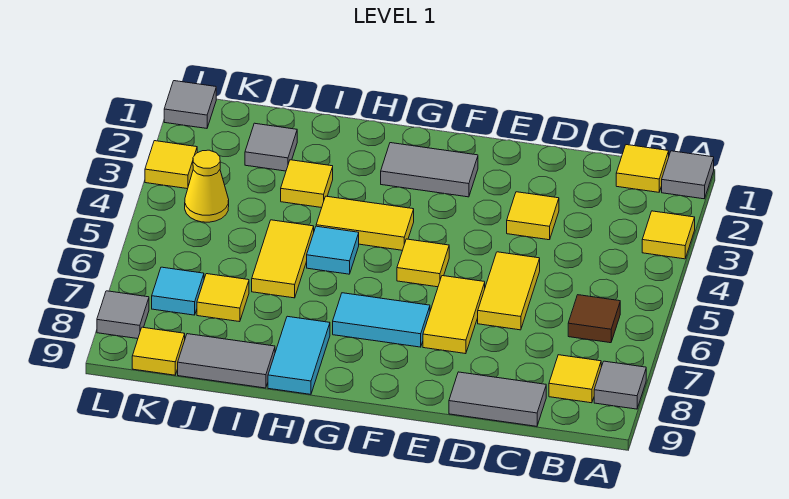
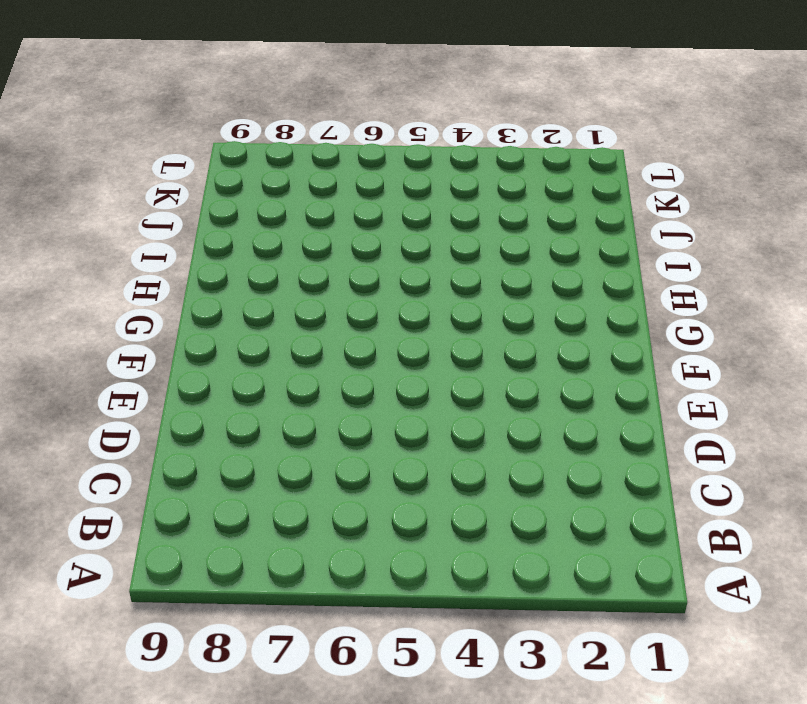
none -> grey tile A1 level 1
none -> yellow tile A3 level 1
none -> grey tile A8 level 1

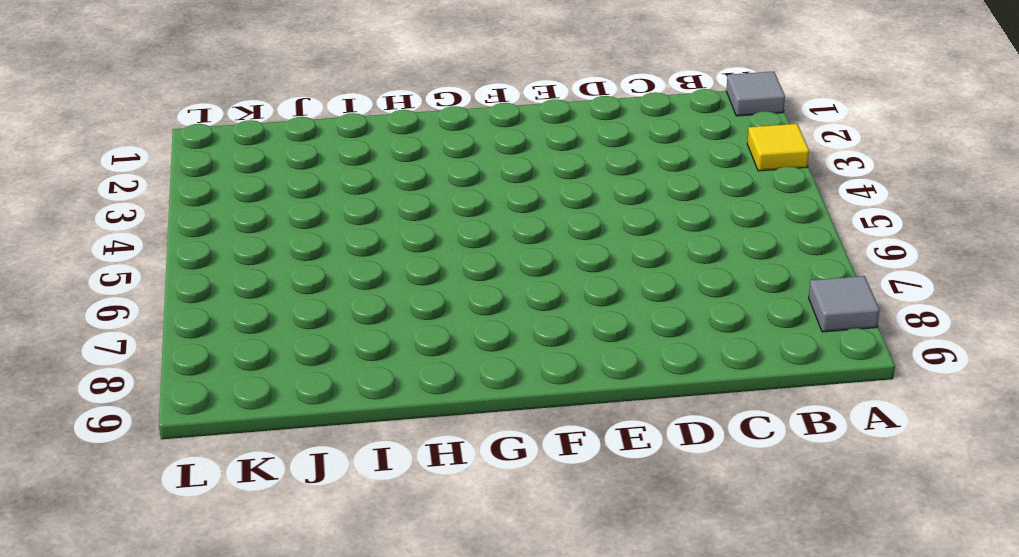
none -> yellow tile B1 level 1
none -> brown tile B6 level 1
none -> yellow tile B8 level 1

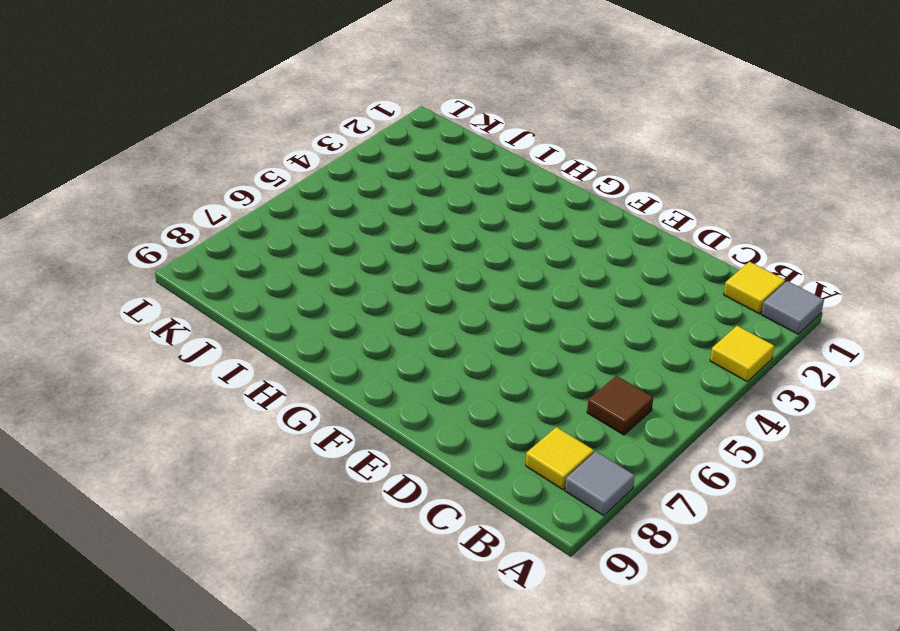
none -> grey tile C9:D9 level 1
none -> yellow tile D3 level 1
none -> yellow tile D5:D6 level 1

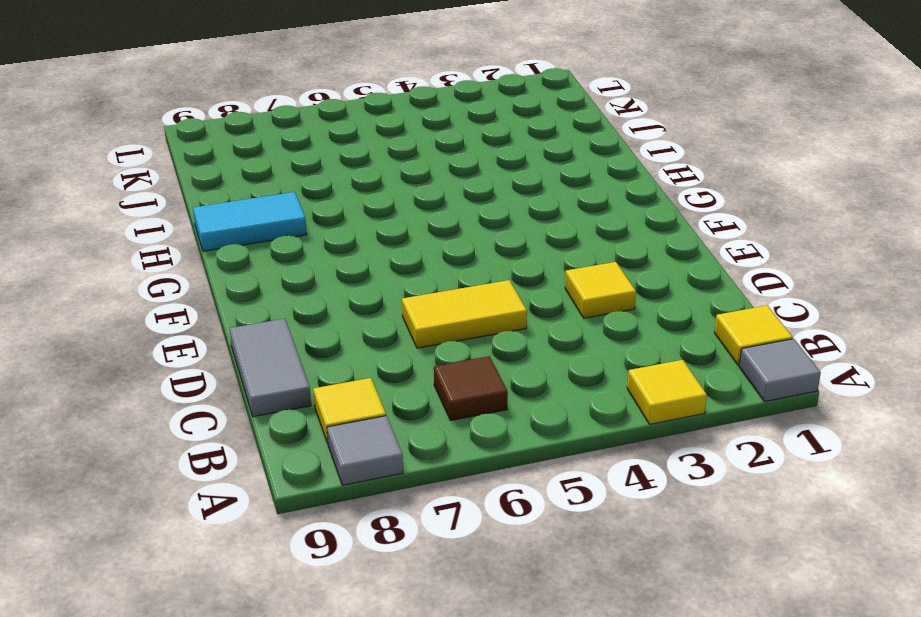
none -> yellow tile E6:E7 level 1
none -> grey tile F2:G2 level 1
none -> yellow tile F5 level 1

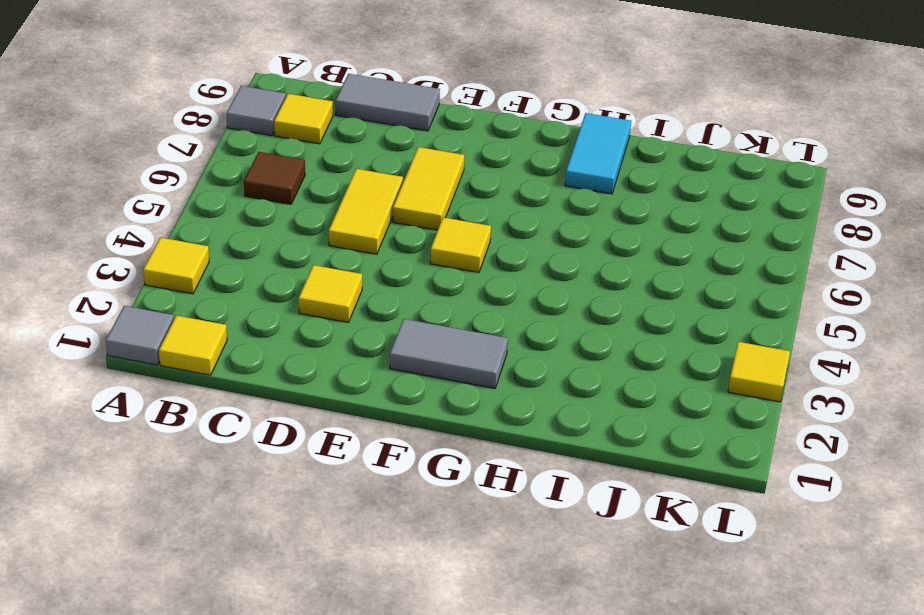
none -> cyan tile F7:G7 level 1
none -> yellow tile G4:H4 level 1
none -> cyan tile H5 level 1

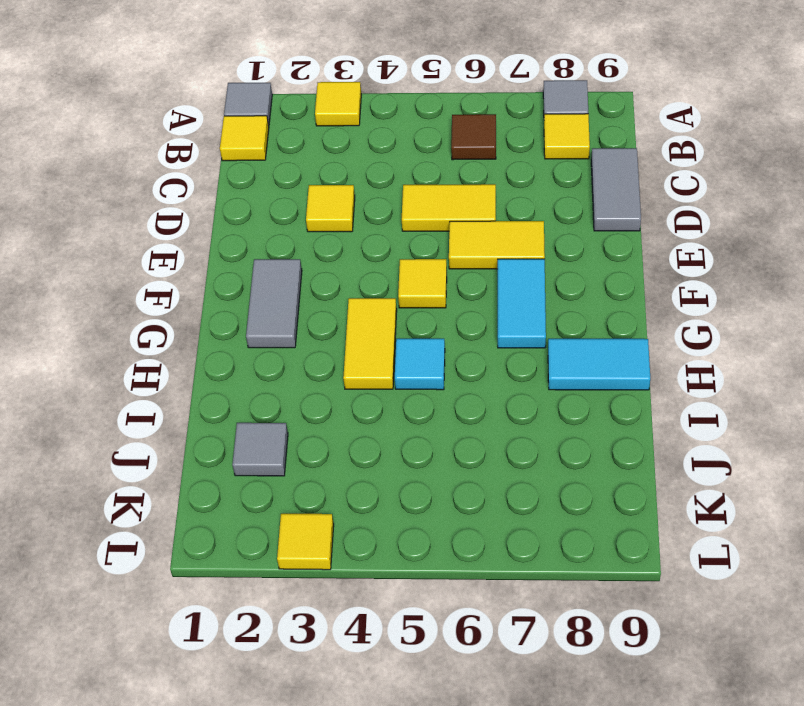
none -> yellow tile I3 level 1
none -> yellow tile I5:I6 level 1
none -> grey tile I9:J9 level 1

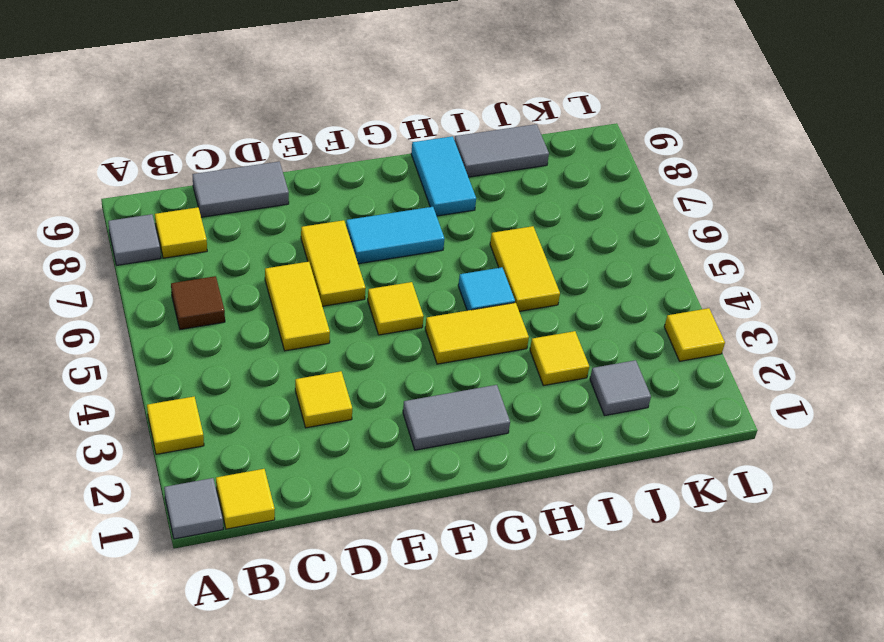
none -> yellow tile J7 level 1
none -> yellow cone K4 level 1
none -> cyan tile K7 level 1

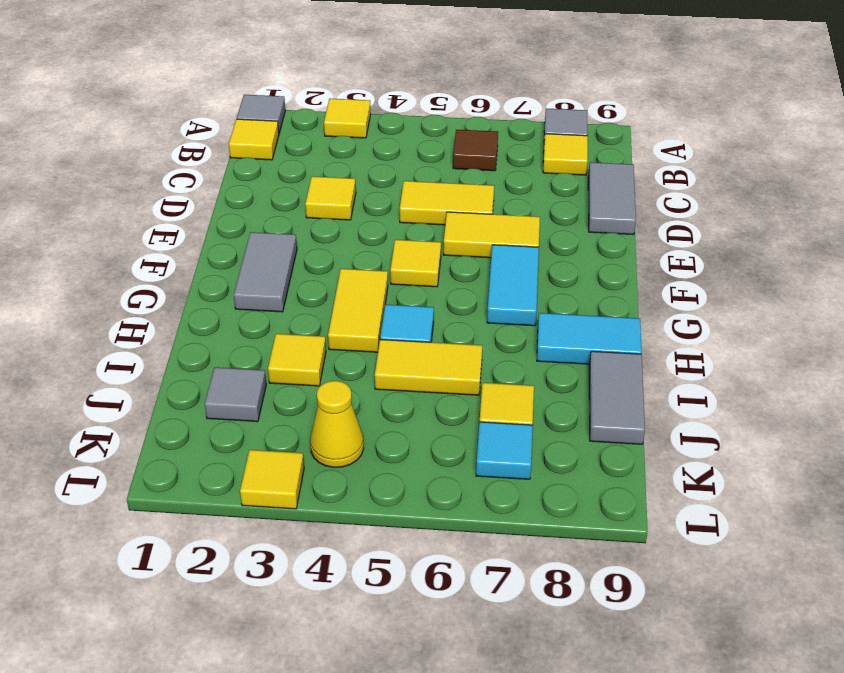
none -> yellow tile K9 level 1
none -> grey tile L1 level 1
none -> grey tile L8 level 1

